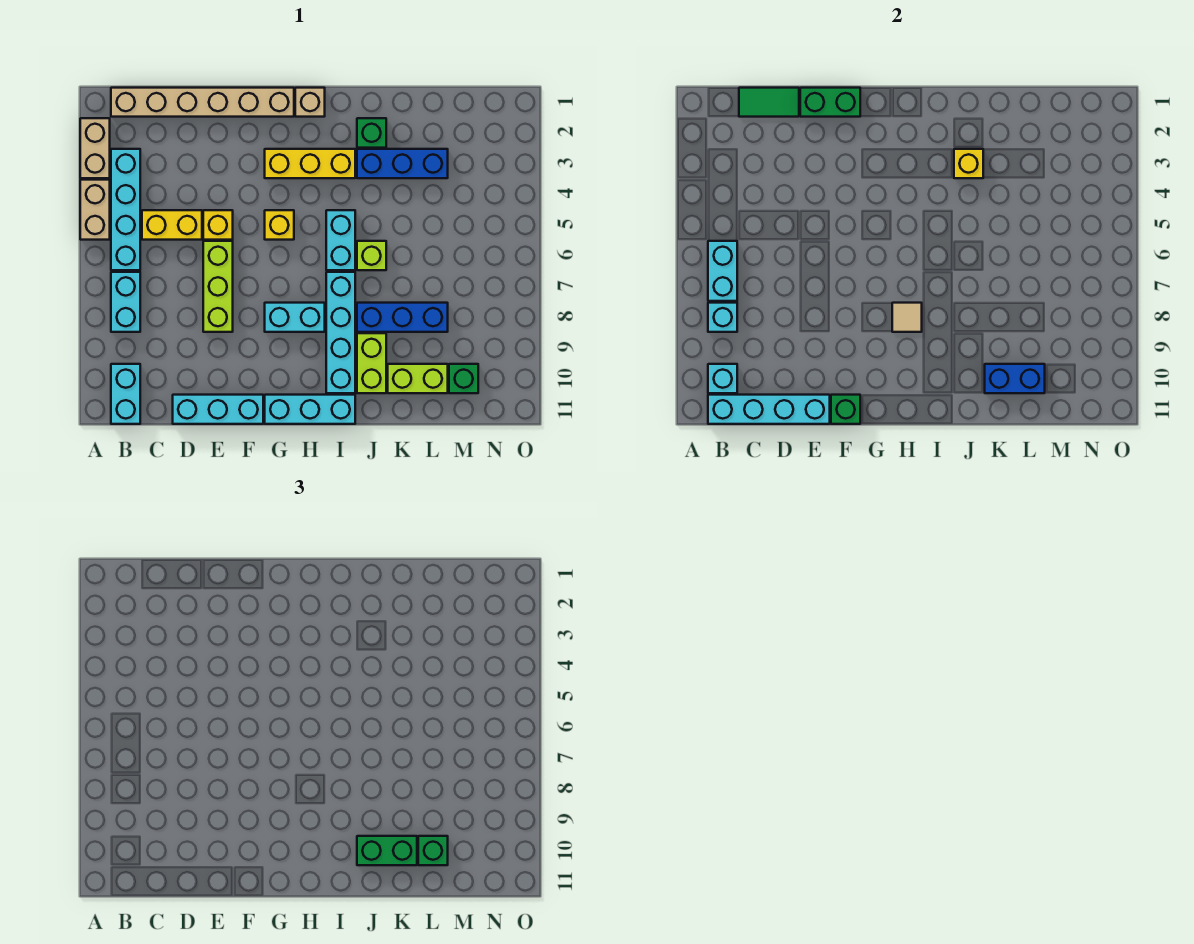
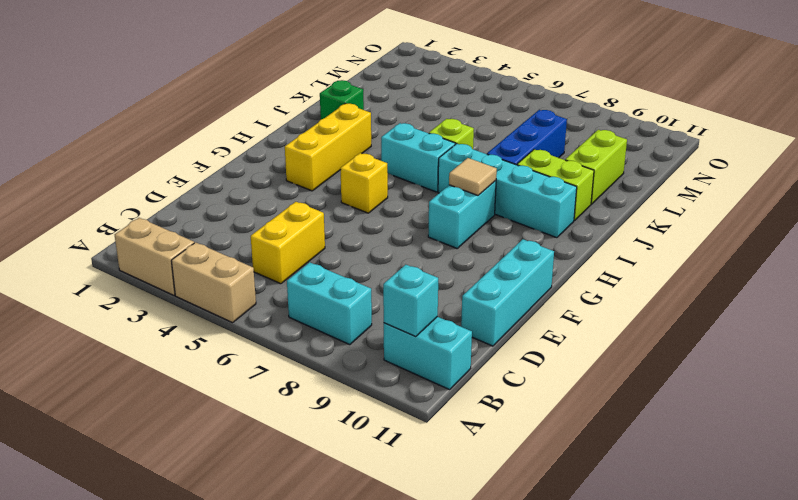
none -> tan brick B1:G1 level 1
none -> cyan brick B3:B6 level 1
none -> yellow brick E5 level 1
none -> lime brick E6:E8 level 1

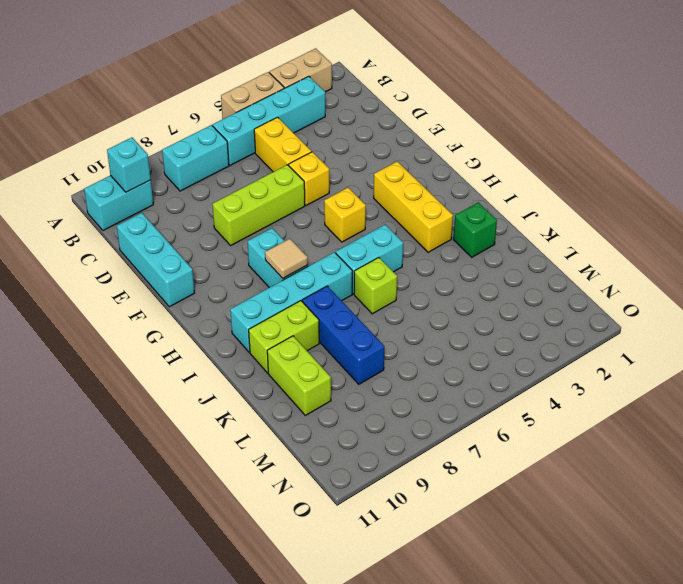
none -> tan brick B1:G1 level 1
none -> cyan brick G11:I11 level 1
none -> tan brick H1 level 1
none -> blue brick J3:L3 level 1

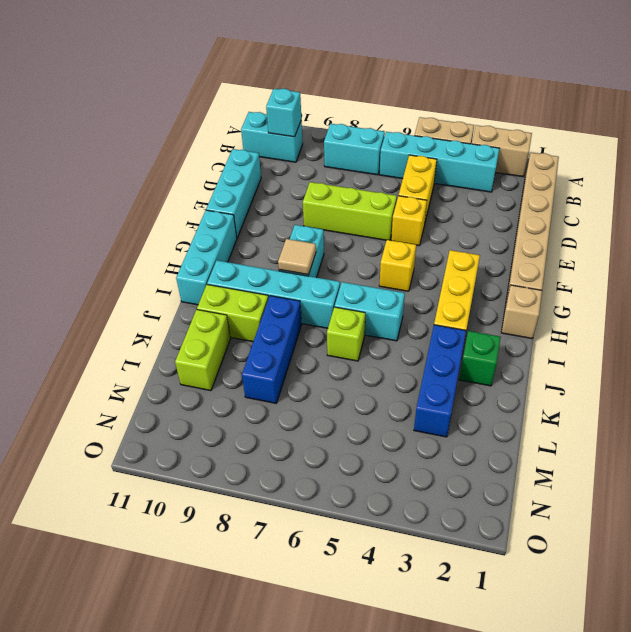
none -> green brick M10 level 1
none -> cyan brick B6:B7 level 2
none -> cyan brick B8 level 2
none -> cyan brick B11:E11 level 2

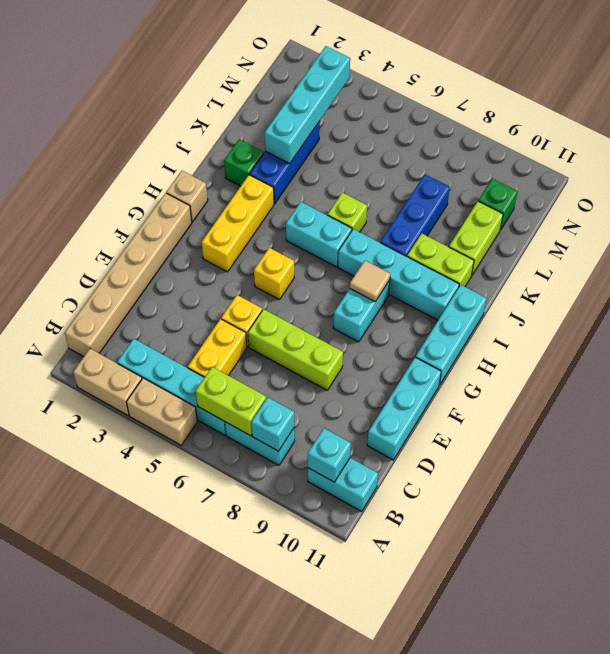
lime brick B6:B7 level 2 -> cyan brick B6:B7 level 2
cyan brick K3:N3 level 2 -> cyan brick B11:E11 level 2
none -> green tile C1:D1 level 2
none -> green brick E1:F1 level 2
none -> green brick F11 level 2
none -> yellow brick J3 level 2

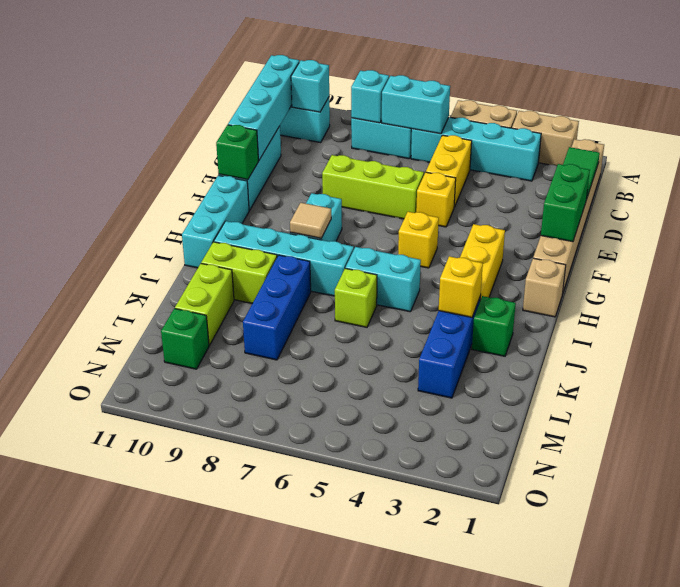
none -> blue brick K10:L10 level 2
none -> green brick J10:K10 level 3
none -> green brick L10 level 3

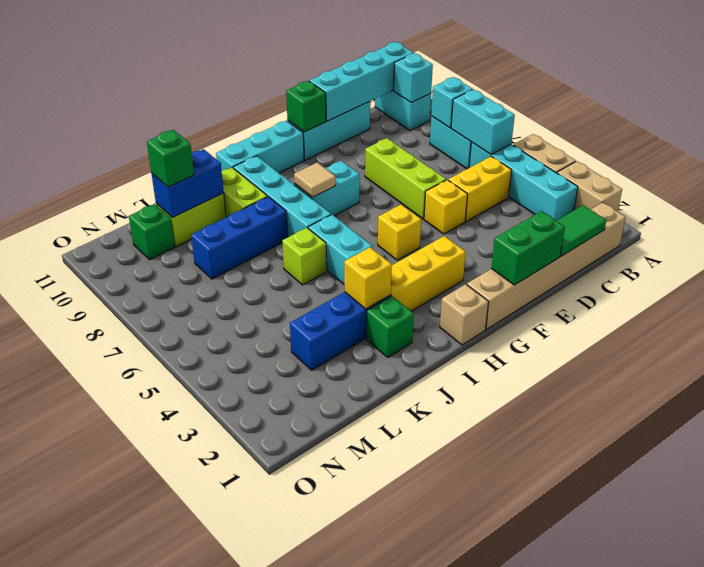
none -> green brick J10:K10 level 3

